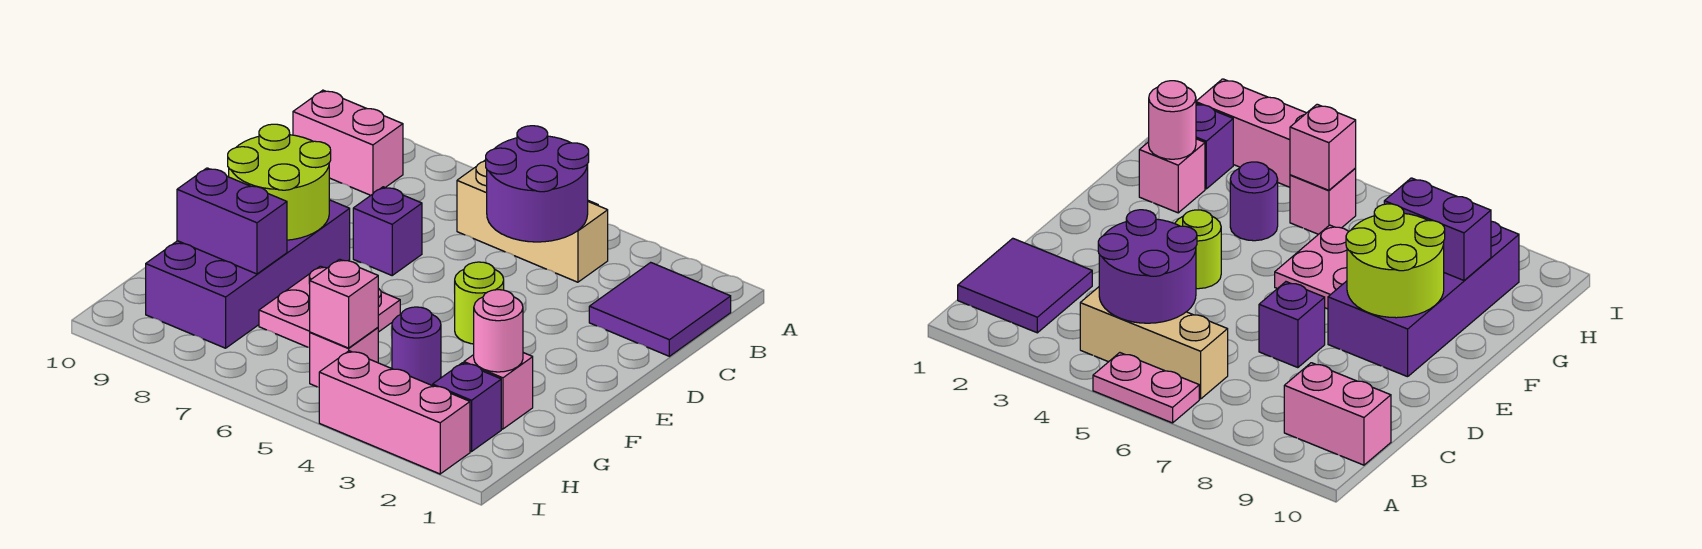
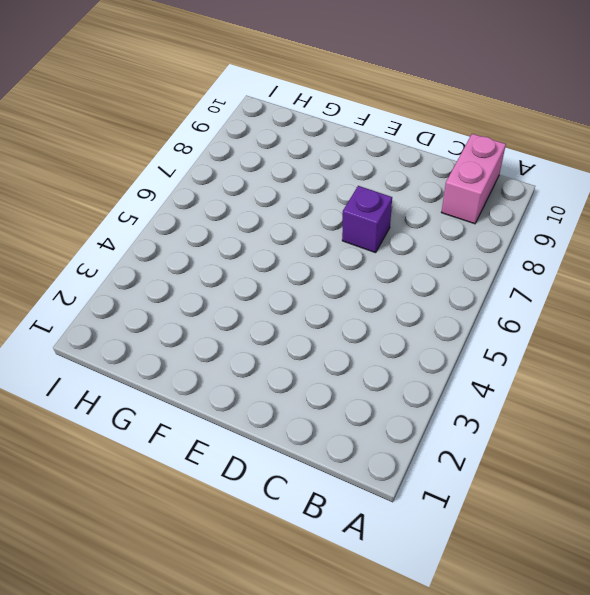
none -> pink plate A5:A6 level 1
none -> purple tile B1:C2 level 1
none -> tan brick B4:B6 level 1

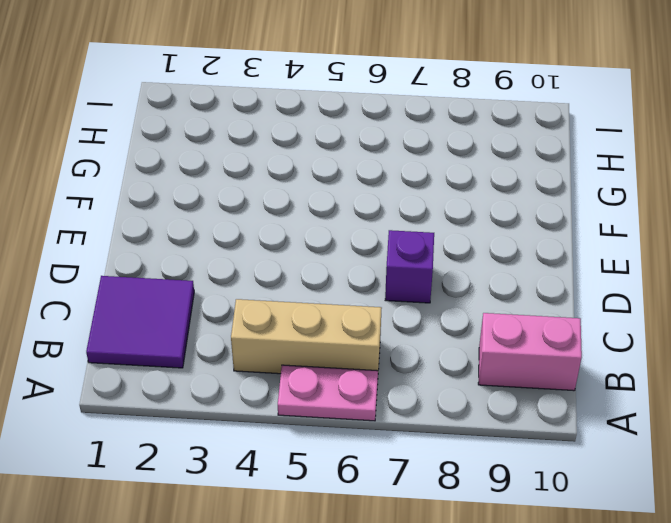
none -> lime round brick E4 level 1
none -> purple brick E8:H9 level 1
none -> pink plate F6:G7 level 1

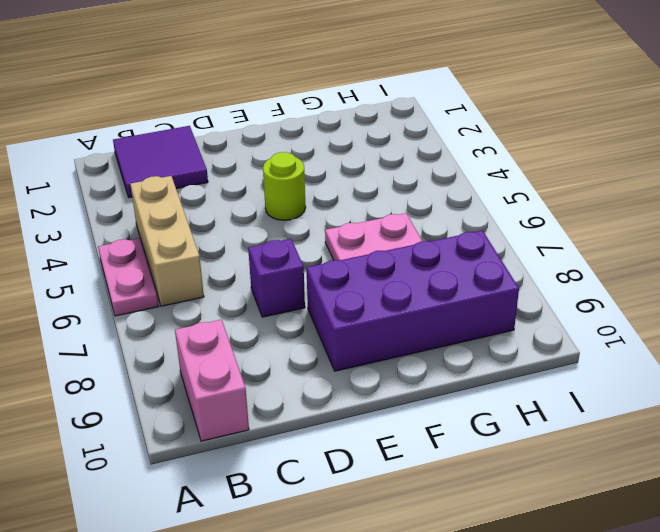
none -> pink brick G2 level 1
none -> purple round brick G4 level 1
none -> purple brick H2 level 1

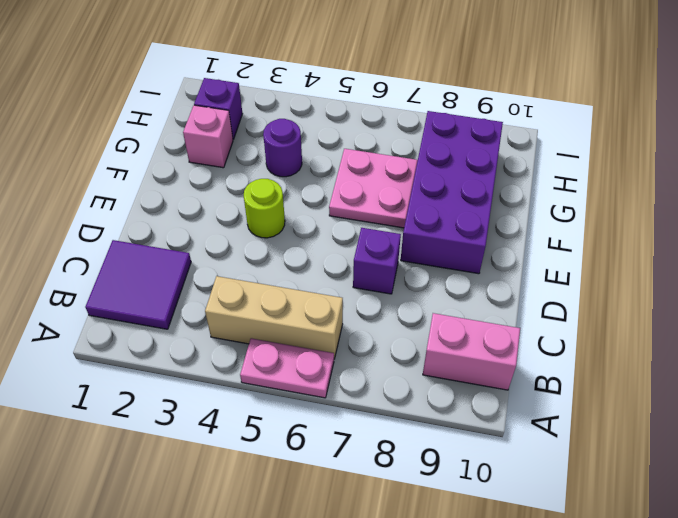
none -> pink brick H5 level 1
none -> pink brick I2:I4 level 1
none -> purple round brick B4:C5 level 2

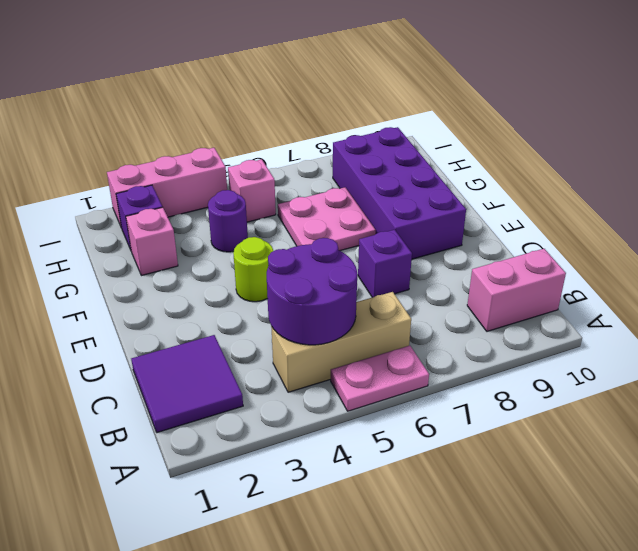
none -> lime round brick E8:F9 level 2
none -> pink round brick G2 level 2
none -> purple brick G8:G9 level 2

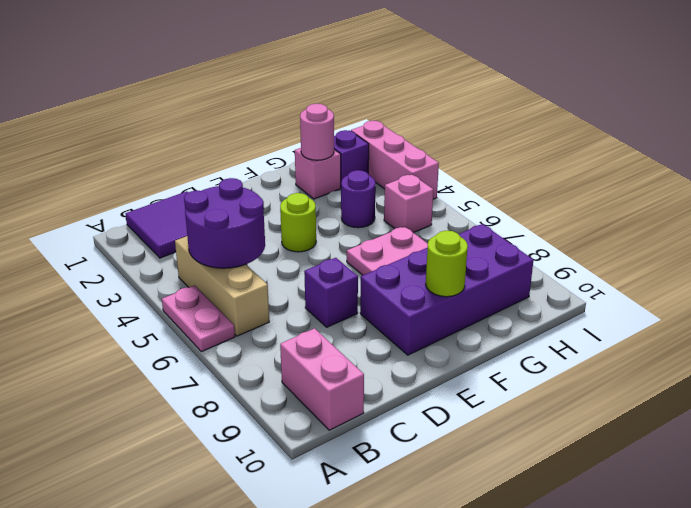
lime round brick F9 level 2 -> lime round brick E8:F9 level 2
none -> purple brick G8:G9 level 2
none -> pink brick H5 level 2

